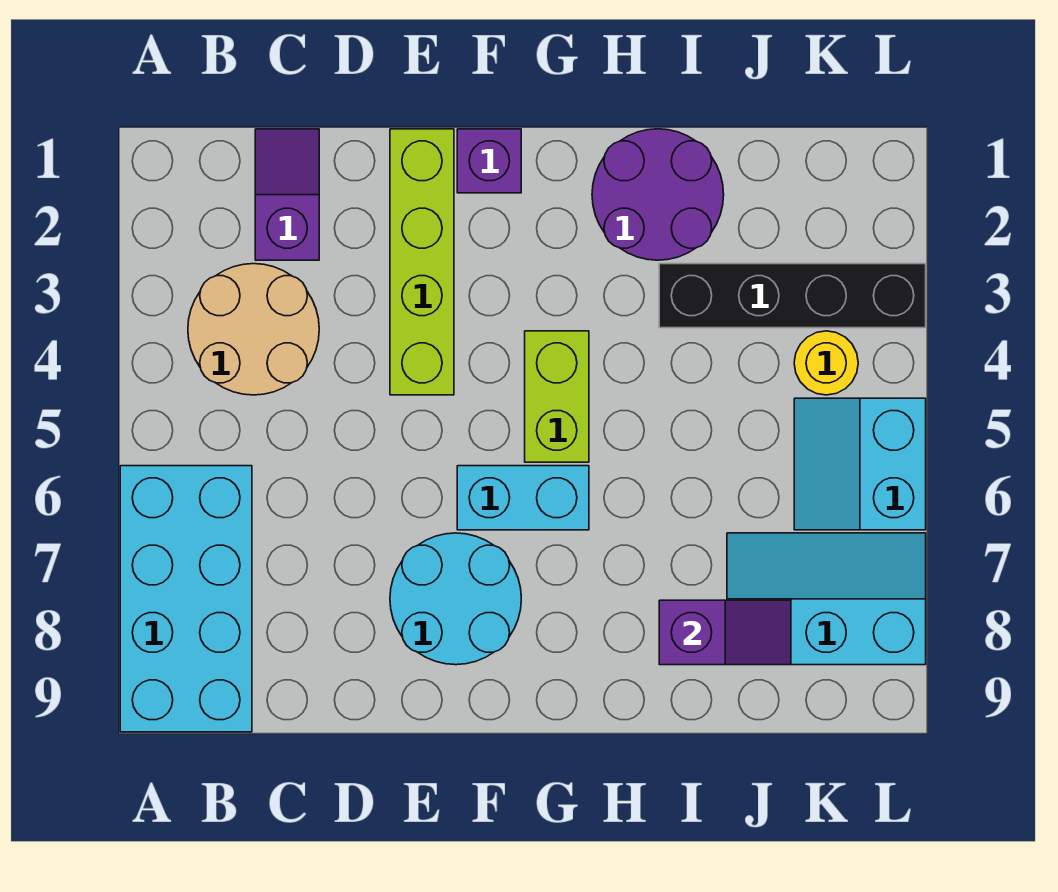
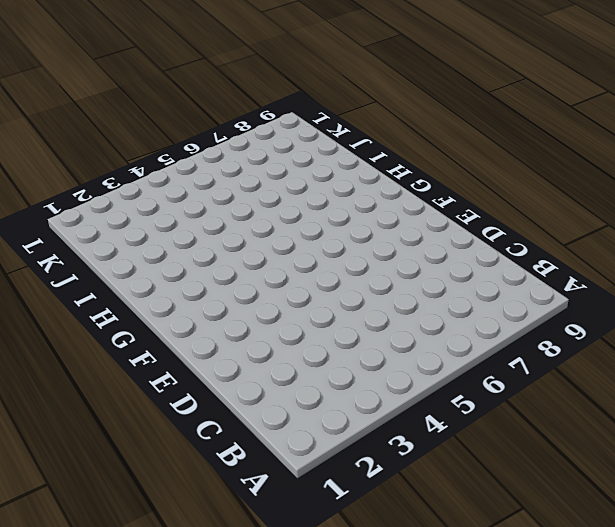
none -> cyan brick A6:B9 level 1
none -> tan round brick B3:C4 level 1
none -> purple slope C1:C2 level 1 top 2

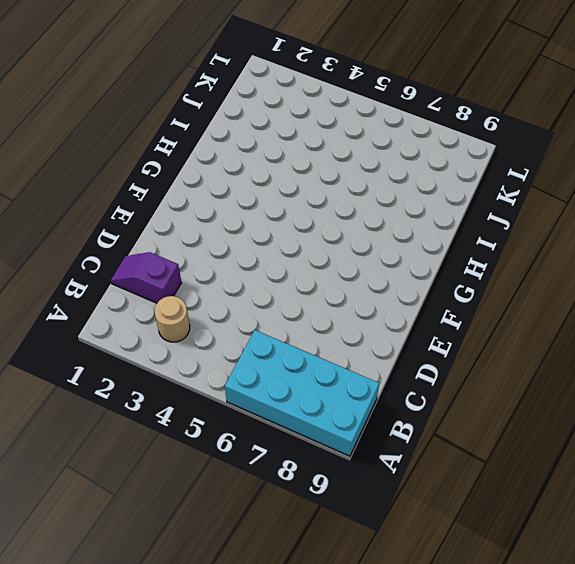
tan round brick B3 level 1 -> tan round brick B3:C4 level 1
none -> lime brick E1:E4 level 1
none -> cyan round brick E7:F8 level 1
none -> purple brick F1 level 1

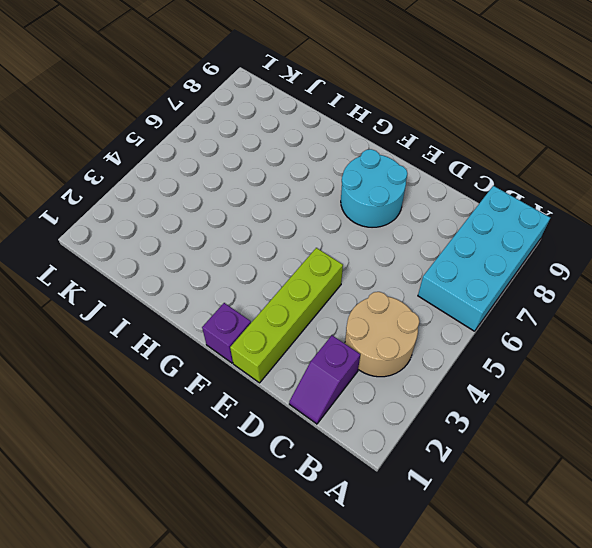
none -> cyan brick F6:G6 level 1
none -> lime brick G4:G5 level 1
none -> purple round brick H1:I2 level 1

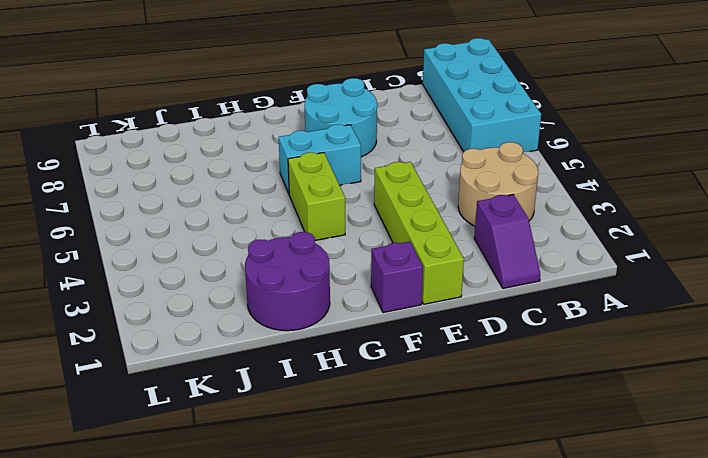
none -> black brick I3:L3 level 1
none -> cyan slope J7:L8 level 1 top 8
none -> yellow round brick K4 level 1

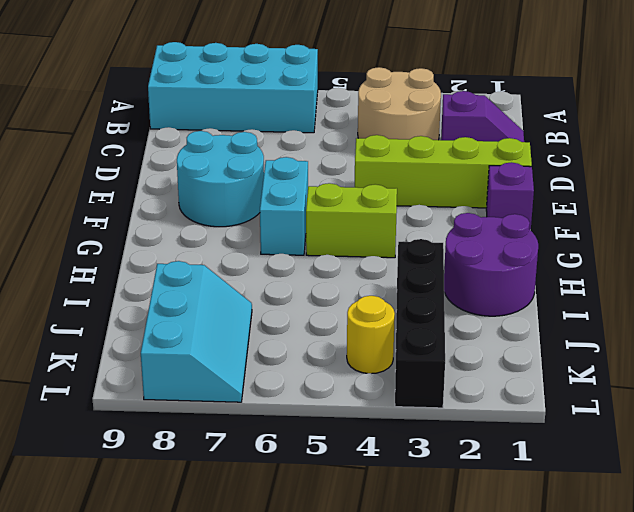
none -> cyan slope K5:L6 level 1 top L
none -> purple slope I8:J8 level 2 top I

